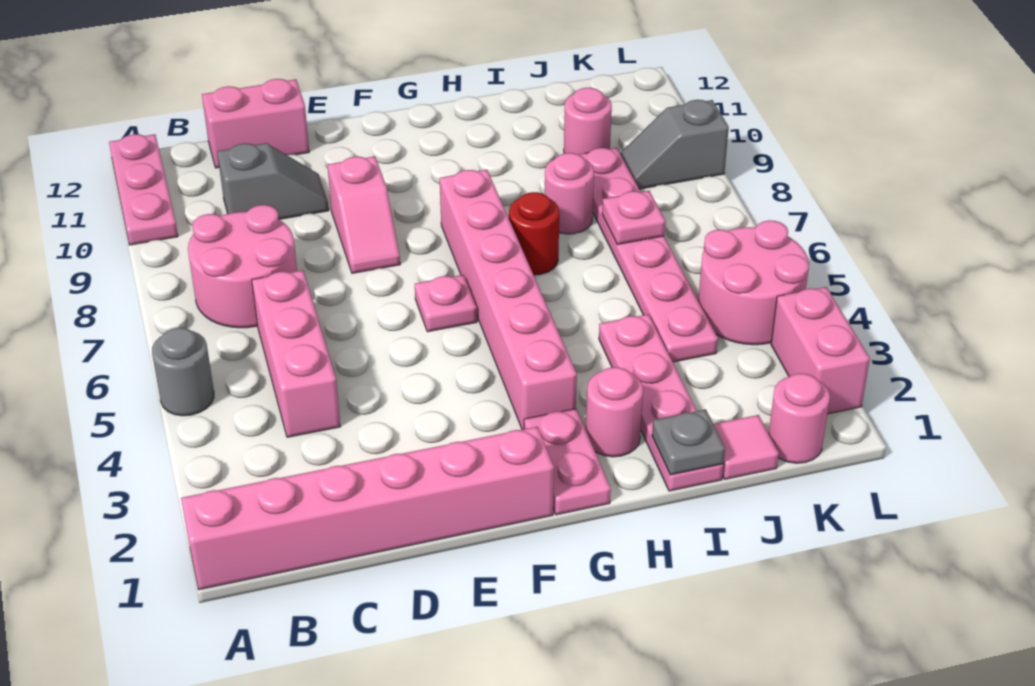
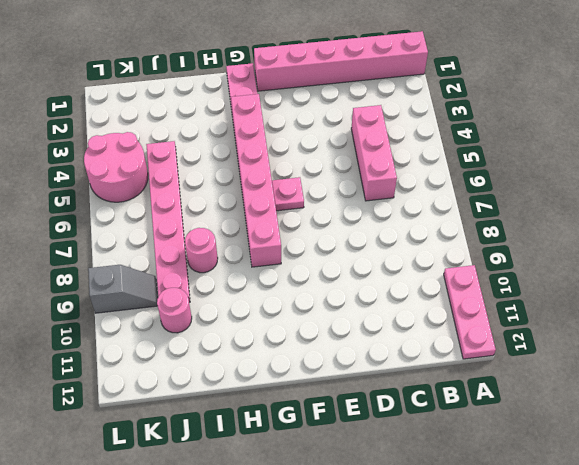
none -> grey round brick A5 level 1
none -> pink round brick B7:C8 level 1
none -> grey slope C10:D10 level 1 top C

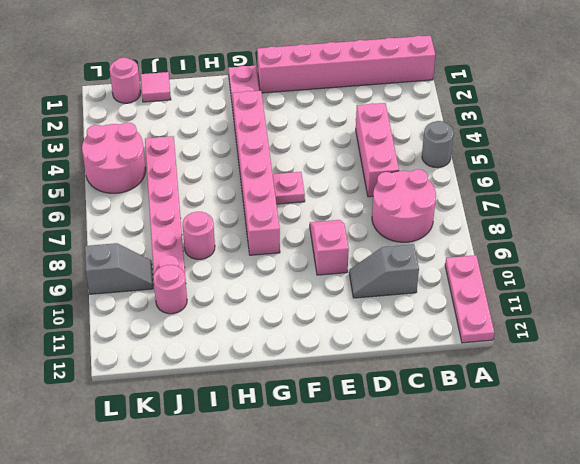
none -> pink brick C12:D12 level 1
none -> pink round brick H2 level 1
none -> red round brick H7 level 1

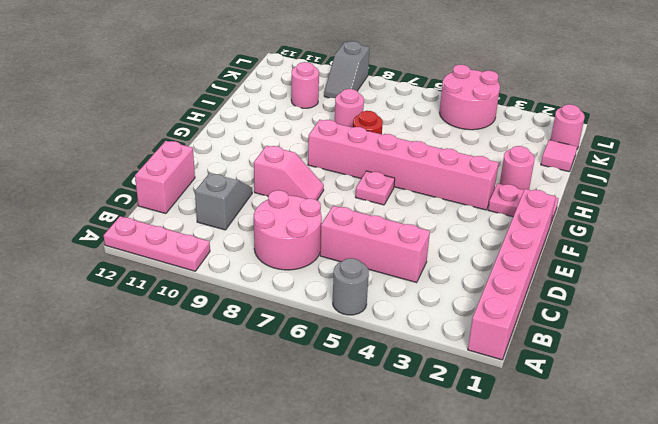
none -> pink plate I1:I4 level 1
none -> pink plate J4:J9 level 1
none -> pink brick L2:L3 level 1

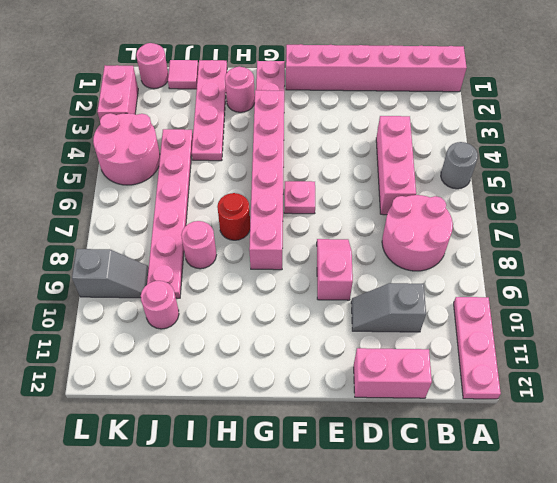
none -> grey plate I1 level 2
none -> pink plate J7 level 2

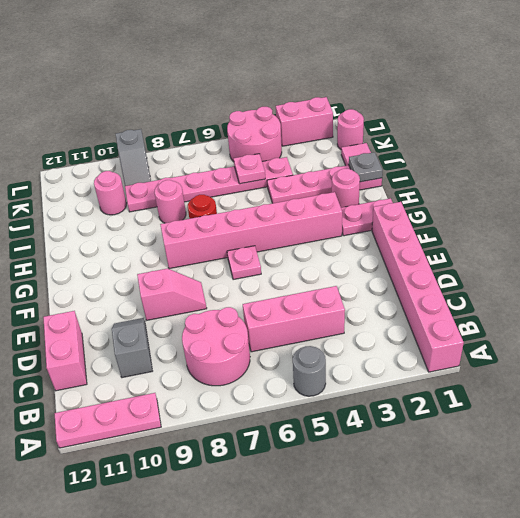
pink plate J5 level 2 -> pink plate J7 level 2

